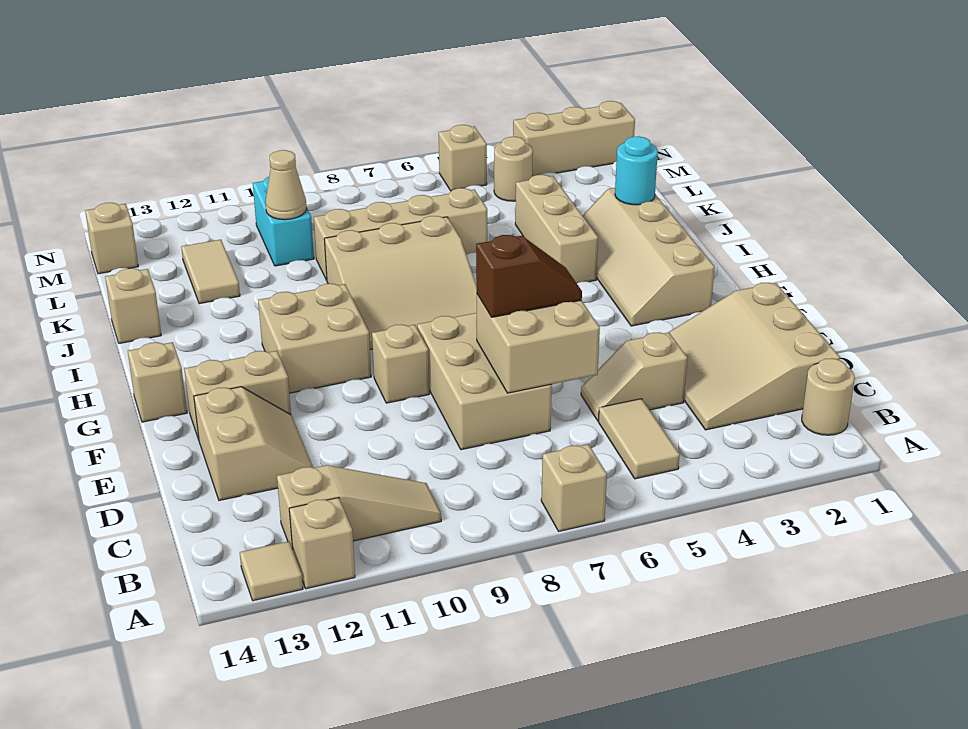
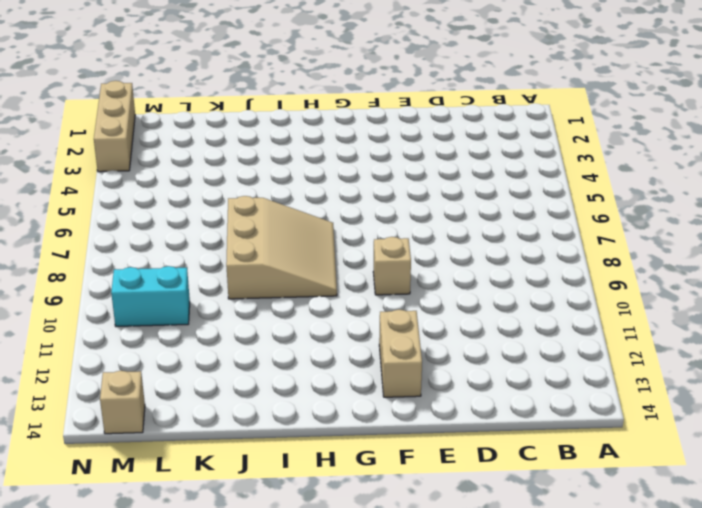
none -> tan brick A7 level 1
none -> tan brick A12 level 1
none -> tan tile A13 level 1

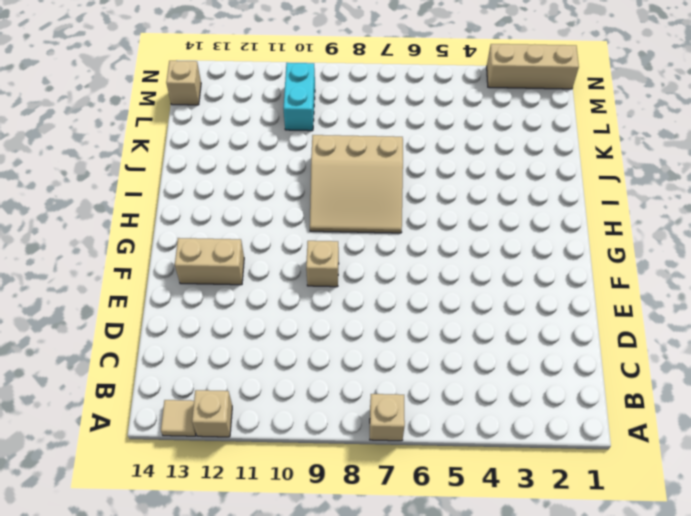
none -> tan round brick B1 level 1
none -> tan tile B5:C5 level 1
none -> tan slope B10:B12 level 1 top 12

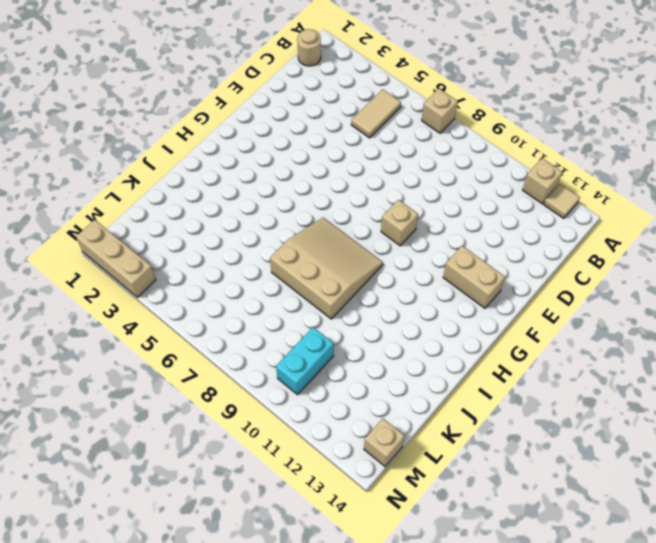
none -> tan slope B10:B12 level 1 top 12
none -> tan slope C1:E3 level 1 top 1
none -> tan slope D4:D5 level 1 top 4

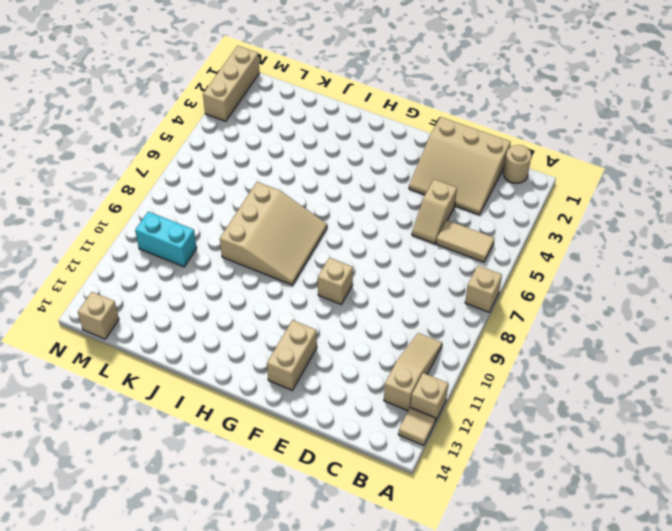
none -> tan brick D7:F8 level 1
none -> tan slope D12:E13 level 1 top 13
none -> tan slope G2:J3 level 1 top 2

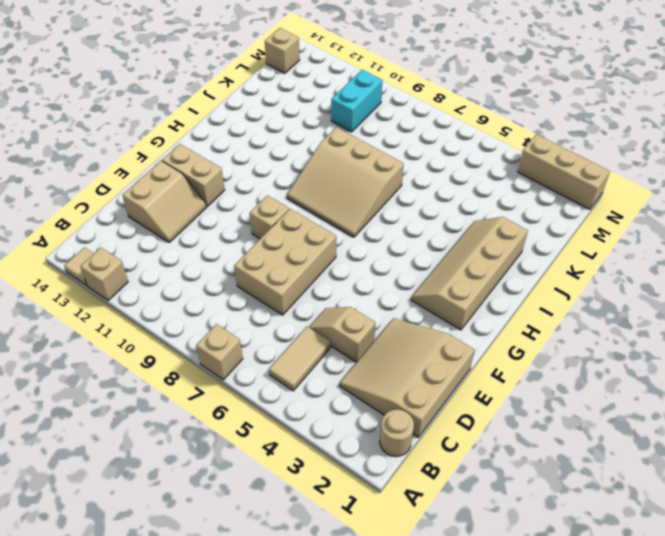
none -> tan slope B10:B12 level 1 top 12
none -> tan brick G10:H11 level 1
none -> tan brick G14 level 1

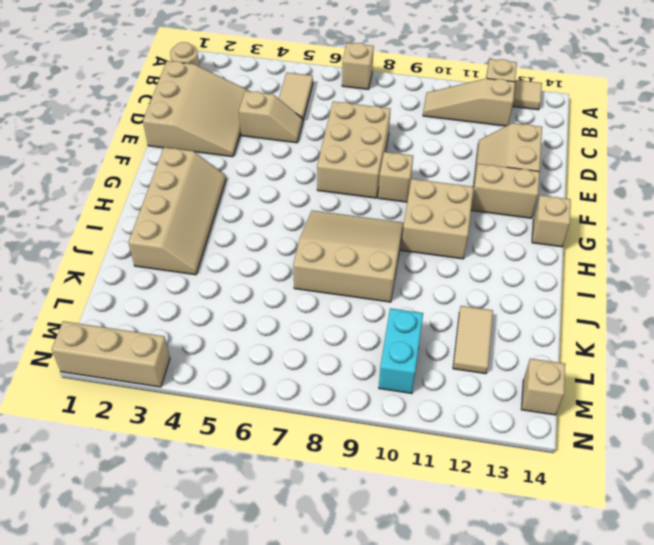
none -> tan brick I4:K4 level 1
none -> tan brick J14 level 1
none -> tan brick K6:K9 level 1

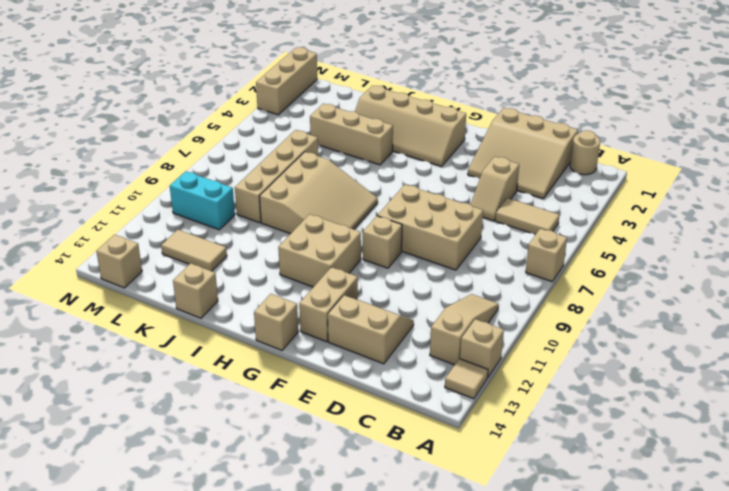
none -> tan round brick M4 level 1
none -> tan brick N5 level 1
none -> tan brick D6:E7 level 2

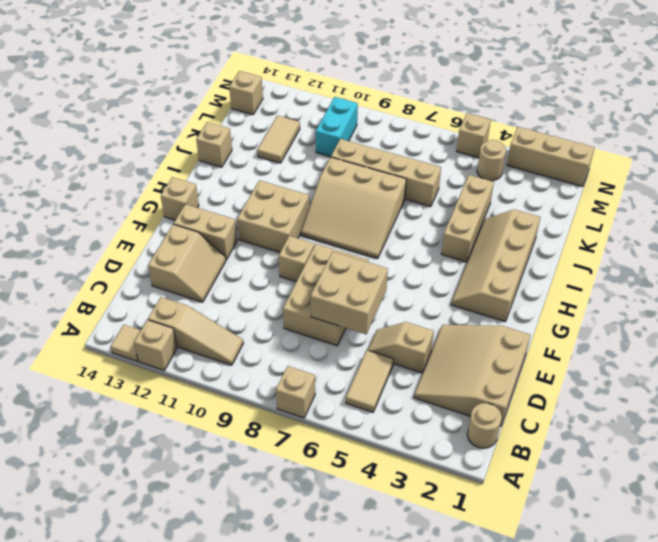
none -> cyan round brick J2 level 2
none -> tan cone L10 level 2
none -> brown slope E6:E7 level 3 top 7

